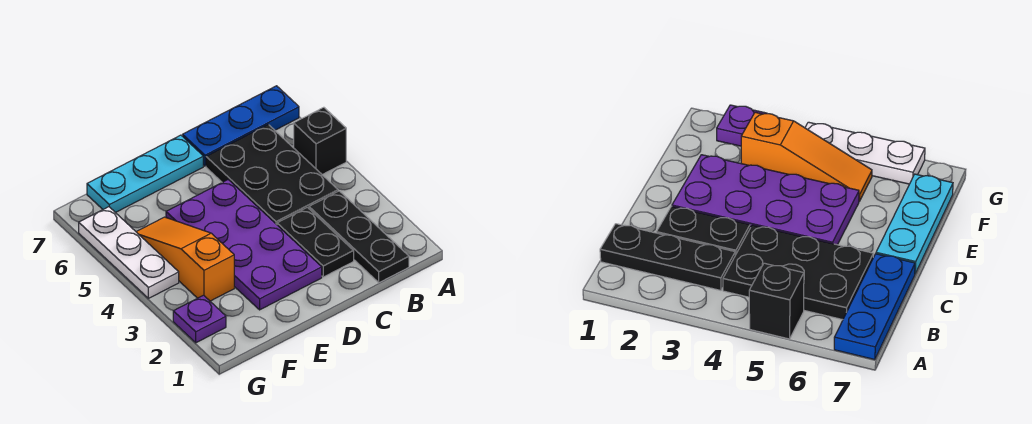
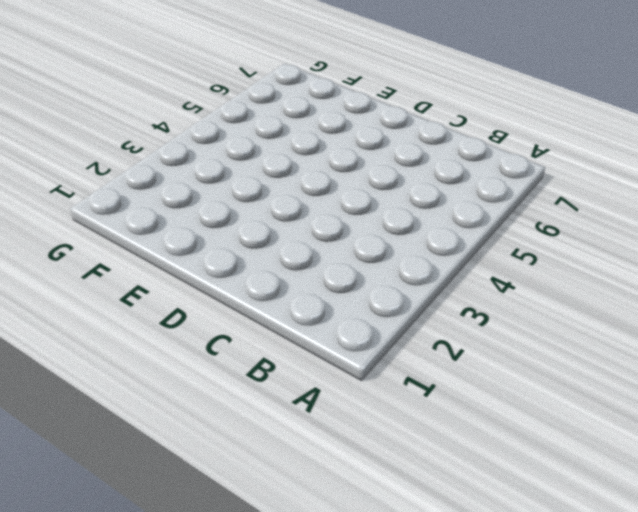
none -> black brick A5 level 1
none -> blue plate A7:C7 level 1

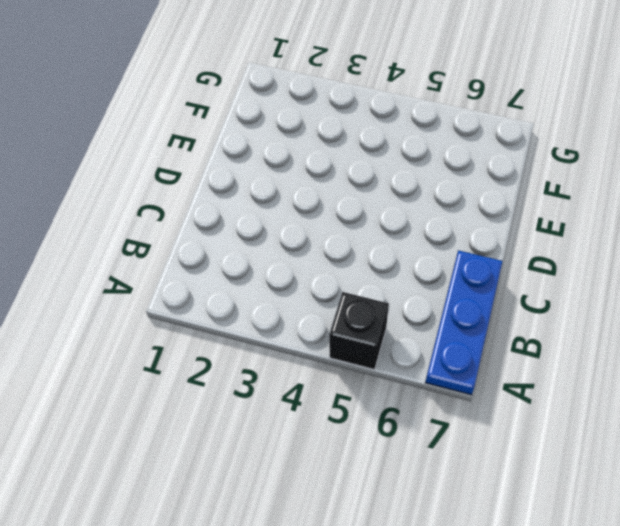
none -> black plate B1:B3 level 1
none -> black plate B4:C6 level 1

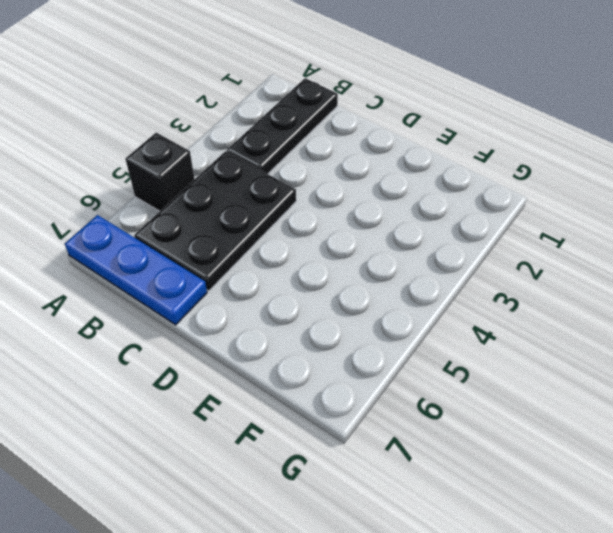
none -> black plate C2:C3 level 1
none -> purple plate D2:E5 level 1

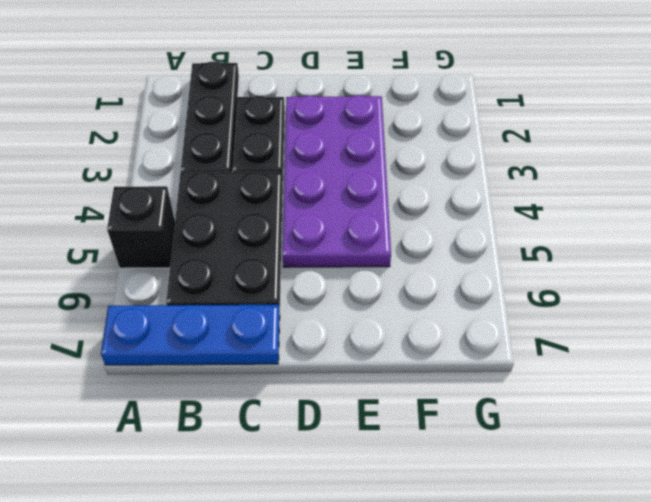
none -> cyan plate D7:F7 level 1
none -> orange slope F3:F5 level 1 top 3

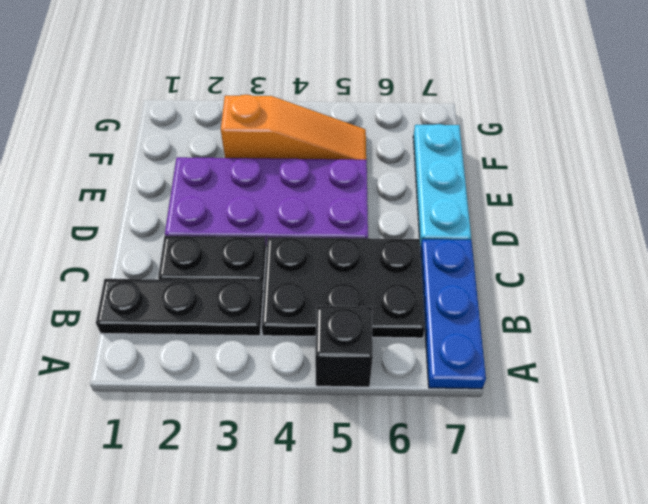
none -> purple plate G2 level 1
none -> white plate G4:G6 level 1

